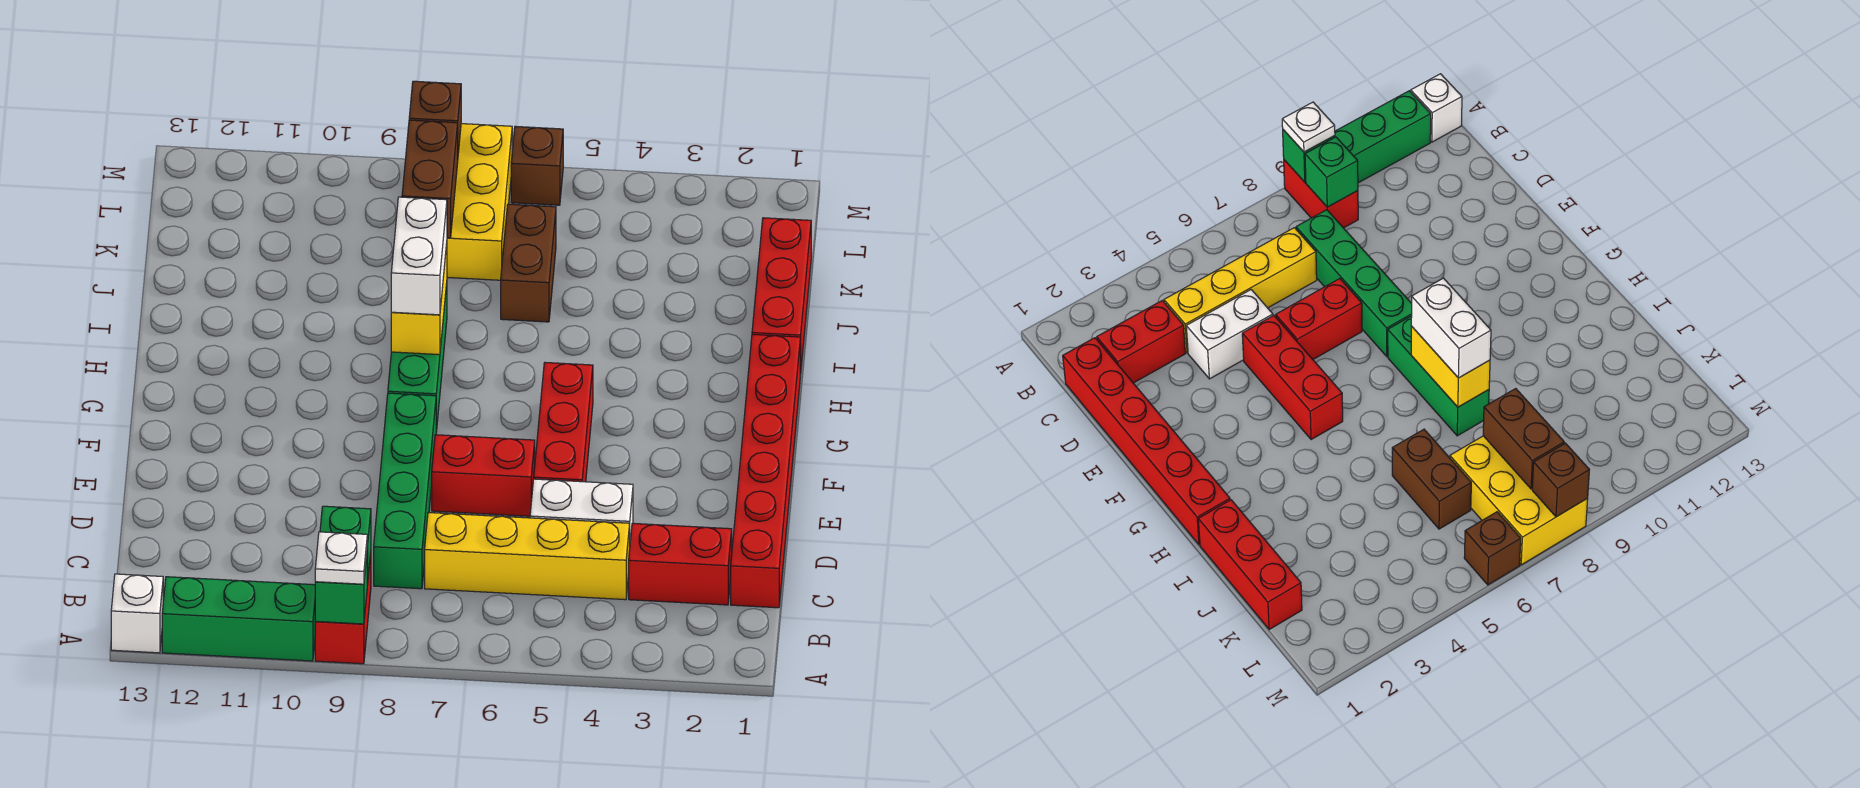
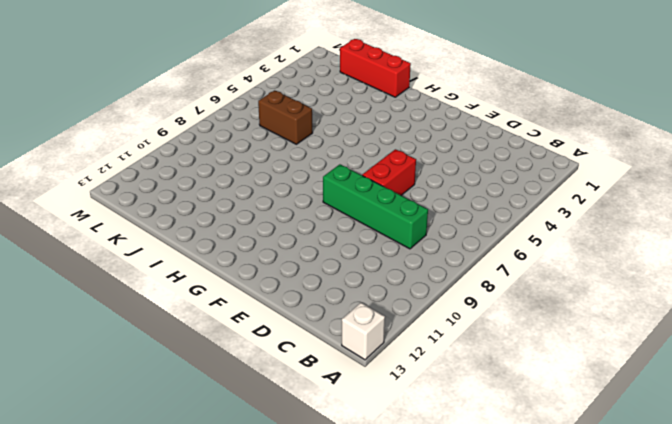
none -> red brick A9:B9 level 1
none -> green brick A10:A12 level 1
none -> red brick C1:H1 level 1

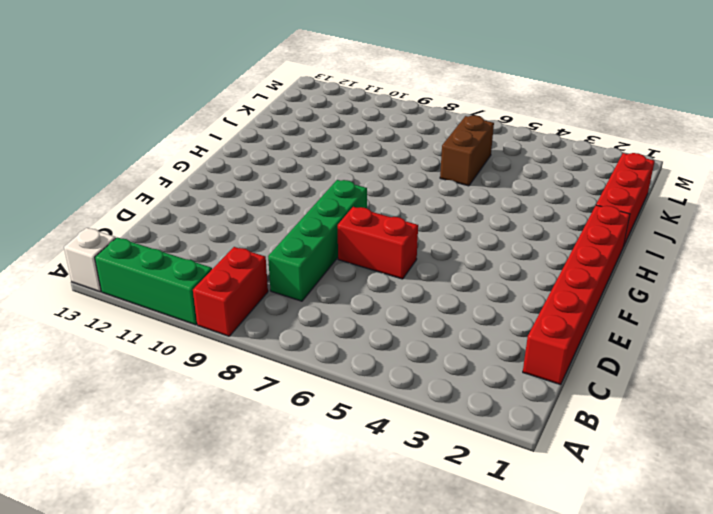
none -> red brick C2:C3 level 1
none -> yellow brick C4:C7 level 1
none -> white brick D4:D5 level 1

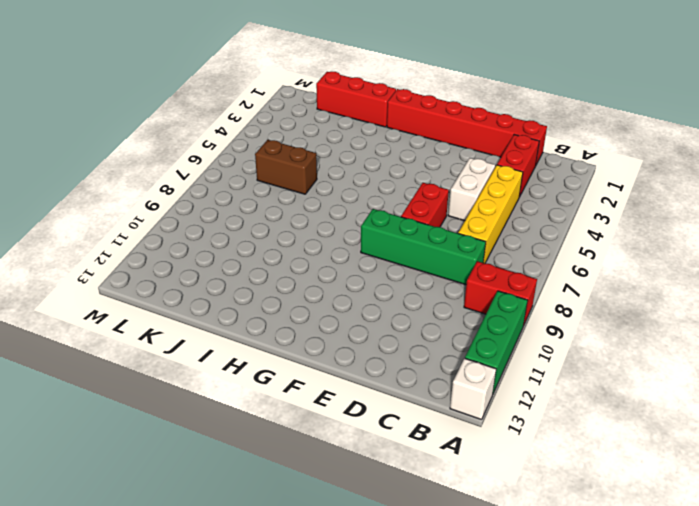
none -> red brick E5:G5 level 1
none -> green brick G8:I8 level 1
none -> yellow brick K7:M8 level 1

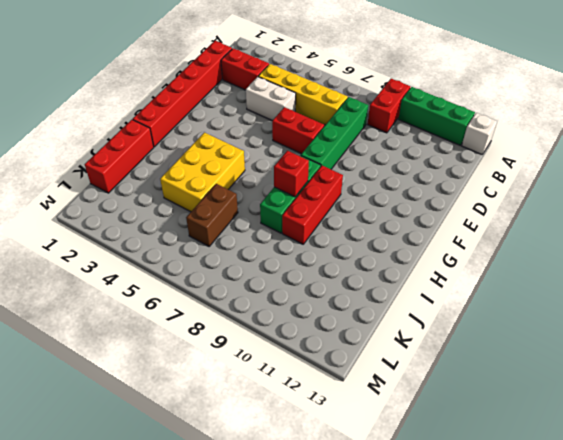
red brick G9:I9 level 1 -> red brick E5:G5 level 1
yellow brick H4:J5 level 1 -> yellow brick K7:M8 level 1
red brick H8 level 2 -> yellow brick H8:I8 level 2
none -> brown brick M6 level 1
none -> green brick A9 level 2
none -> green brick B9 level 2

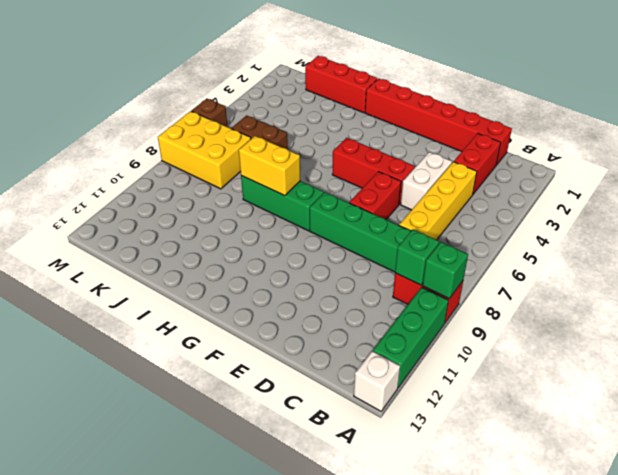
none -> brown brick K8:L8 level 2
none -> brown brick M8 level 2
none -> white plate A9 level 3

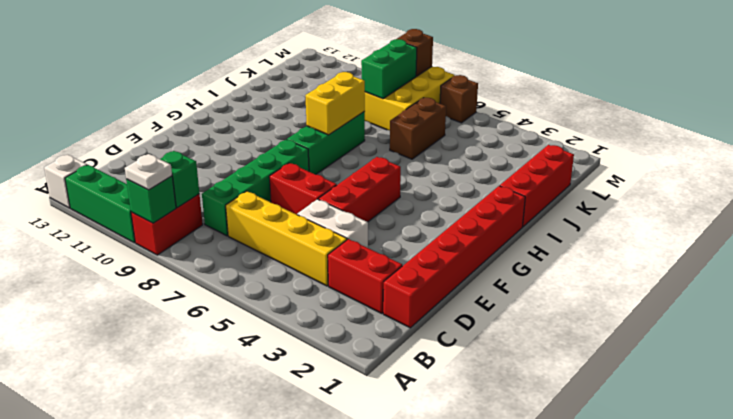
green brick K8:L8 level 2 -> brown brick K8:L8 level 2
none -> white brick H8:I8 level 3

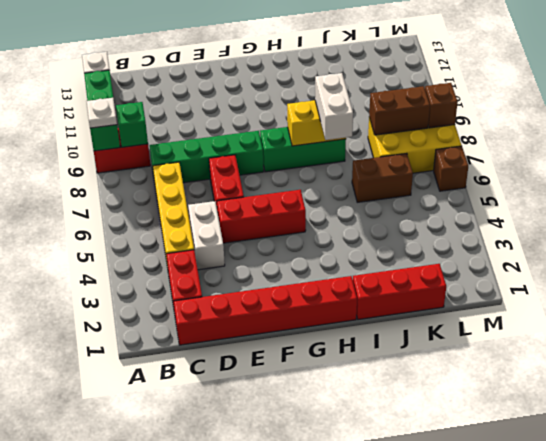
white brick I7:I8 level 3 -> white brick H8:I8 level 3

